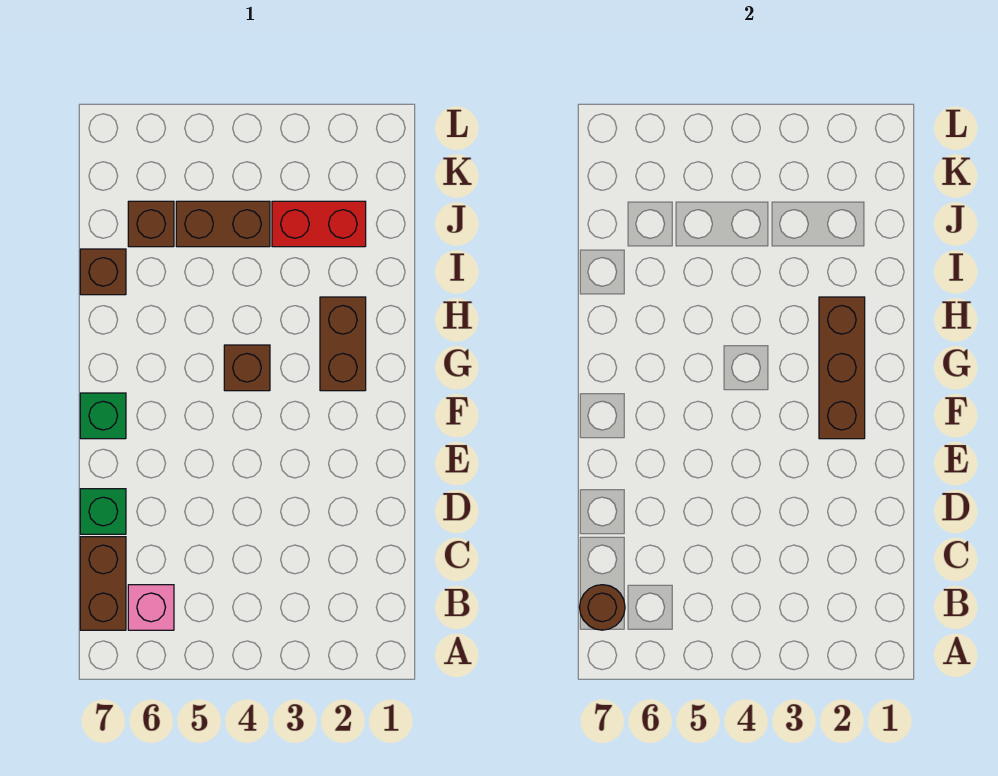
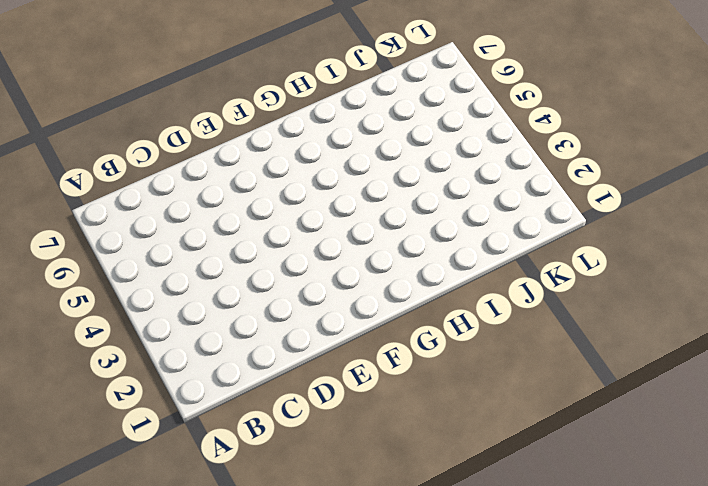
none -> pink brick B6 level 1
none -> brown brick B7:C7 level 1
none -> green brick D7 level 1

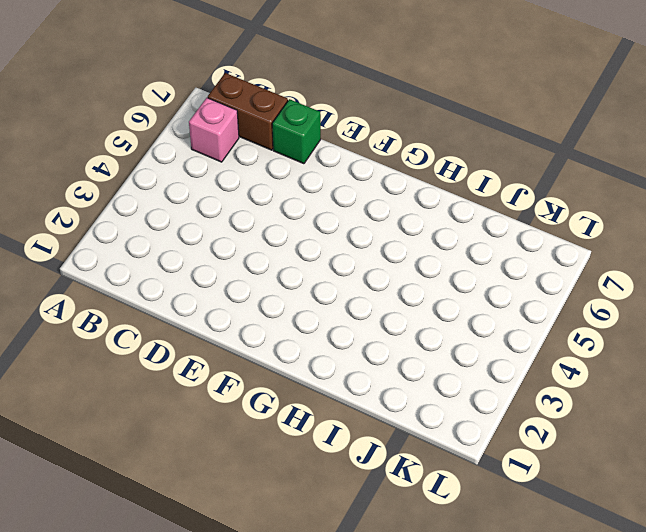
none -> green brick F7 level 1
none -> brown brick G2:H2 level 1
none -> brown brick G4 level 1

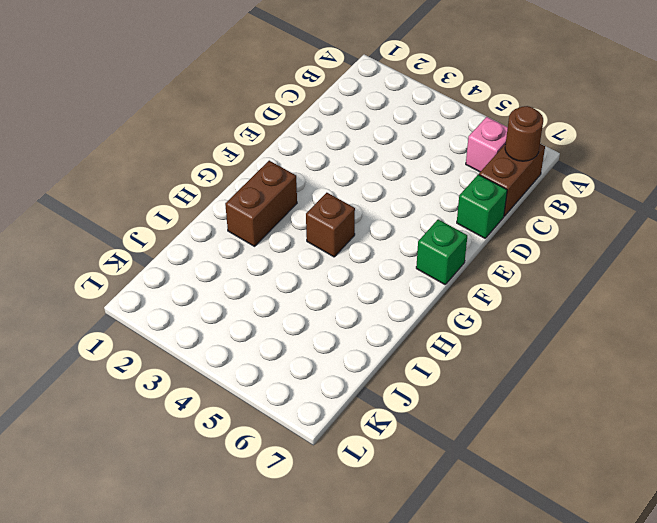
none -> brown brick I7 level 1
none -> red brick J2:J3 level 1
none -> brown brick J4:J5 level 1

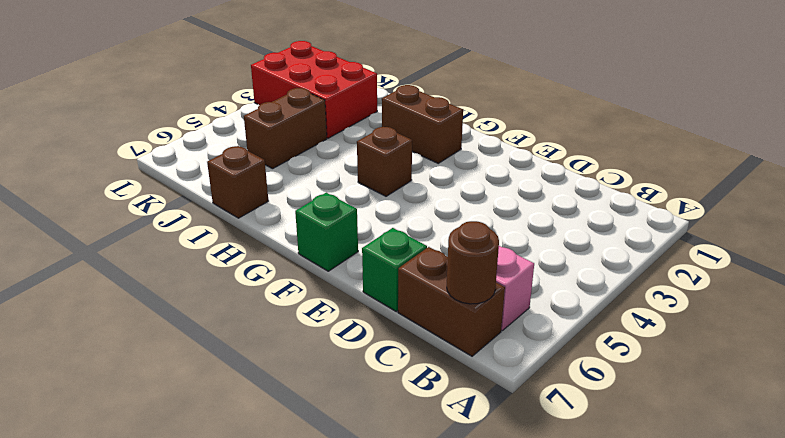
red brick J2:L3 level 1 -> red brick J2:J3 level 1
none -> brown brick J6 level 1
none -> brown brick F2:H2 level 2

